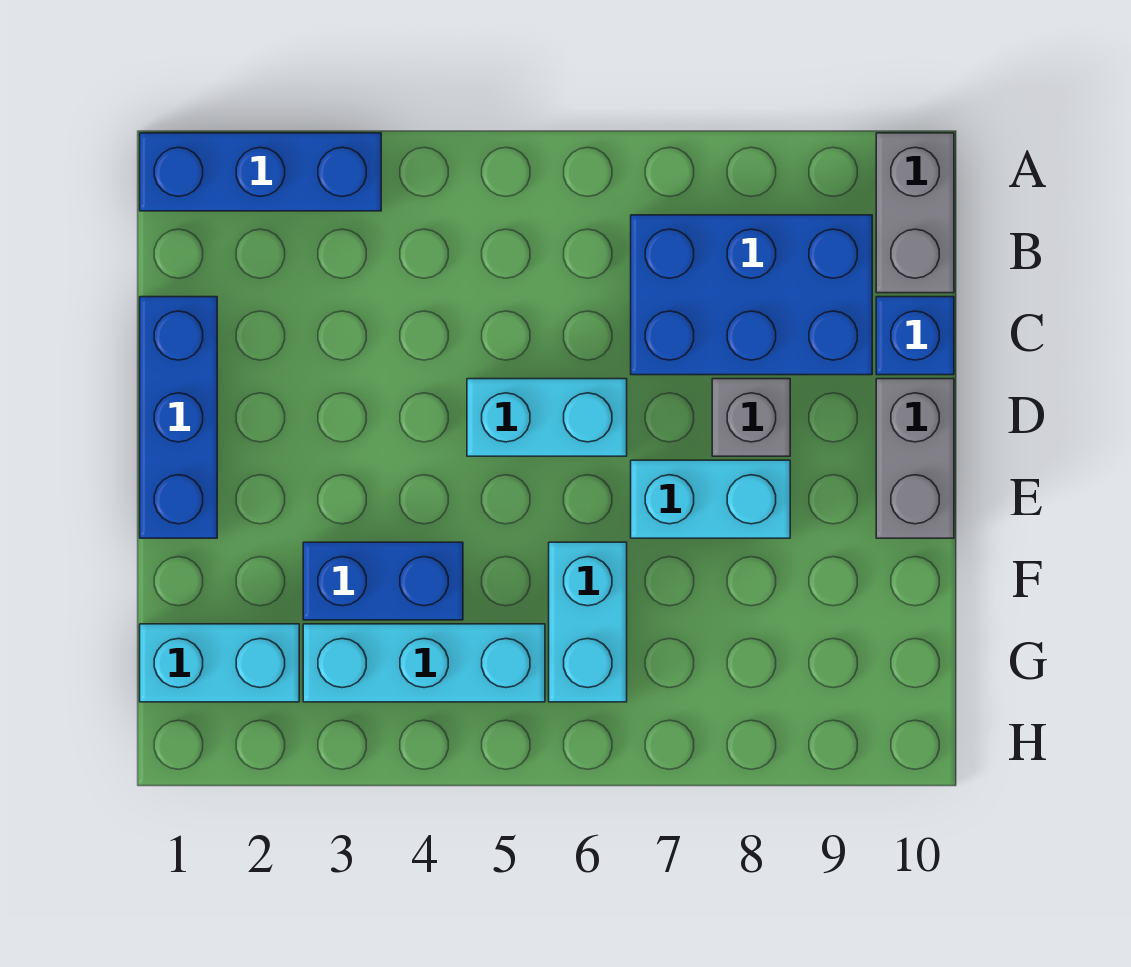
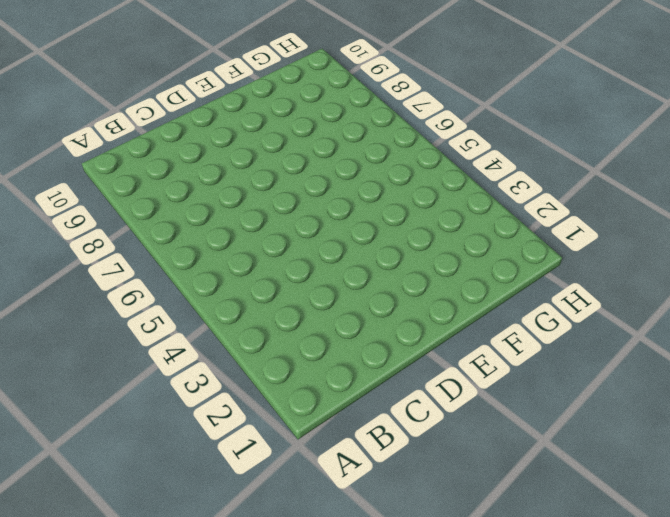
none -> blue brick A1:A3 level 1
none -> grey brick A10:B10 level 1
none -> blue brick B7:C9 level 1

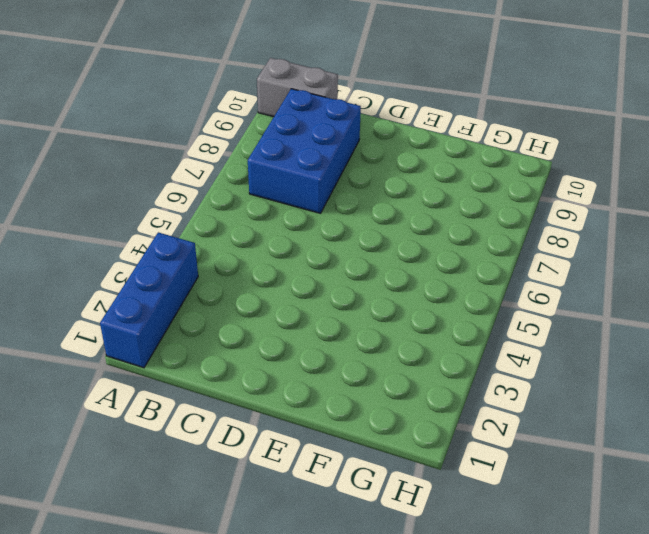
none -> blue brick C1:E1 level 1
none -> blue brick C10 level 1
none -> cyan brick D5:D6 level 1

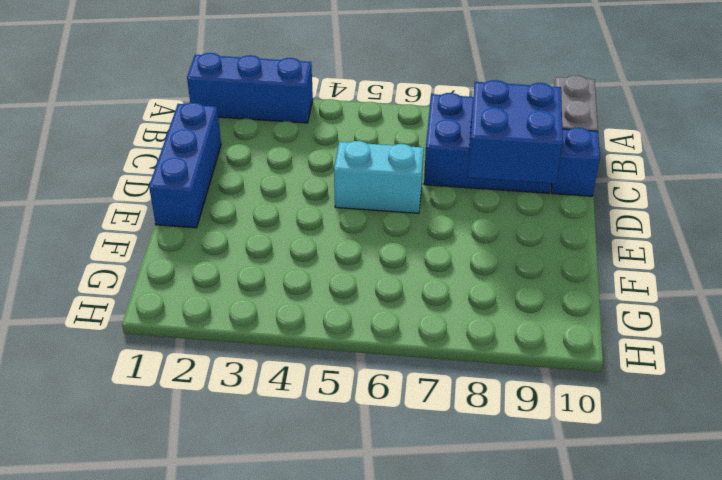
blue brick C8:D9 level 2 -> none
none -> grey brick D8 level 1
none -> grey brick D10:E10 level 1
none -> cyan brick E7:E8 level 1

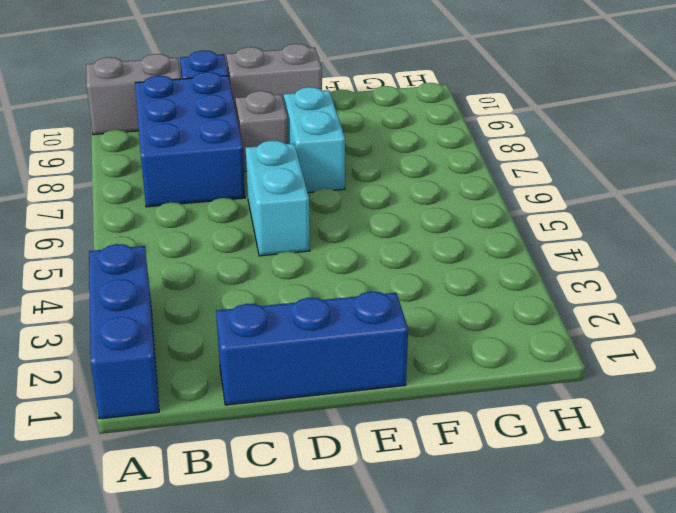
none -> blue brick F3:F4 level 1
none -> cyan brick F6:G6 level 1
none -> cyan brick G1:G2 level 1

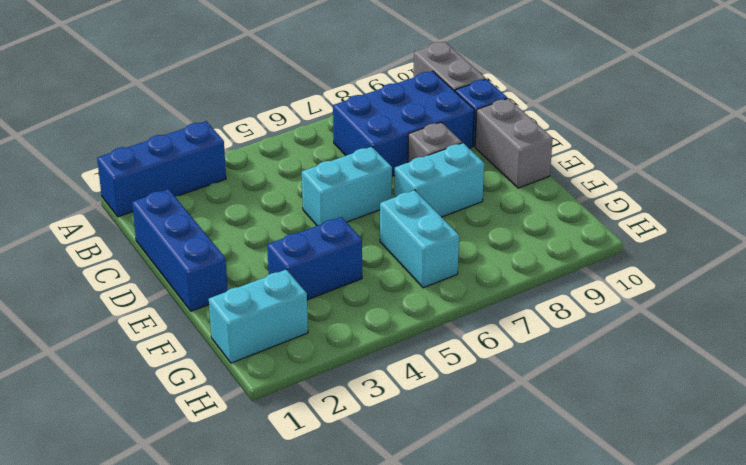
none -> cyan brick G3:G5 level 1

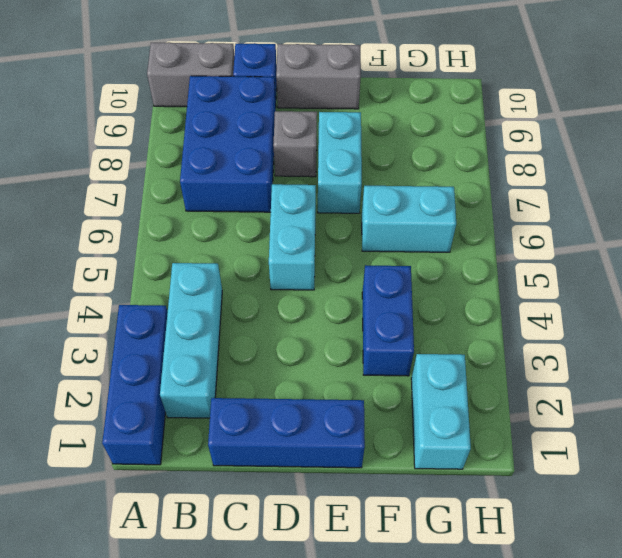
cyan brick B2:B4 level 1 -> cyan brick G3:G5 level 1

